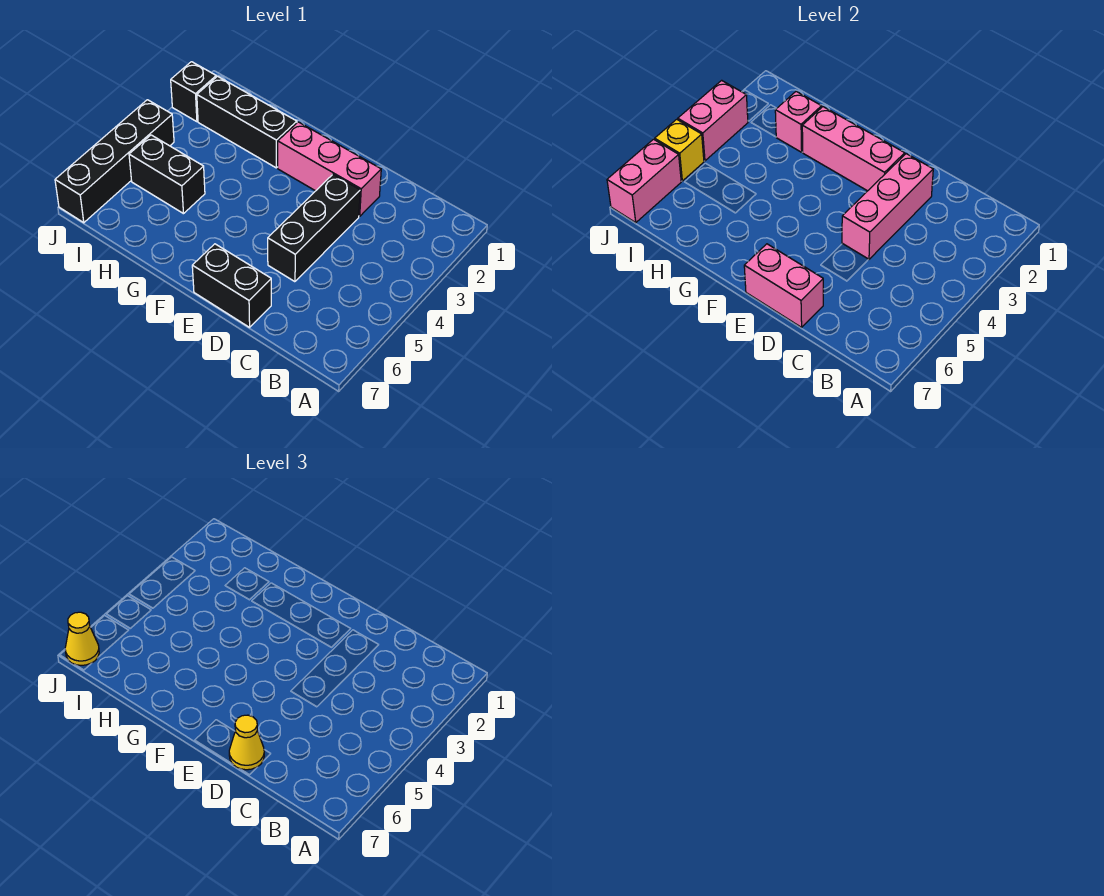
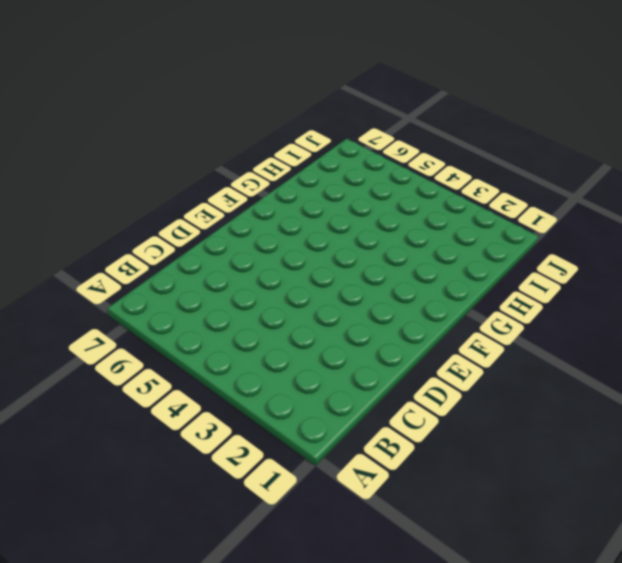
none -> pink brick D2:F2 level 1
none -> black brick D3:D5 level 1
none -> black brick D7:E7 level 1

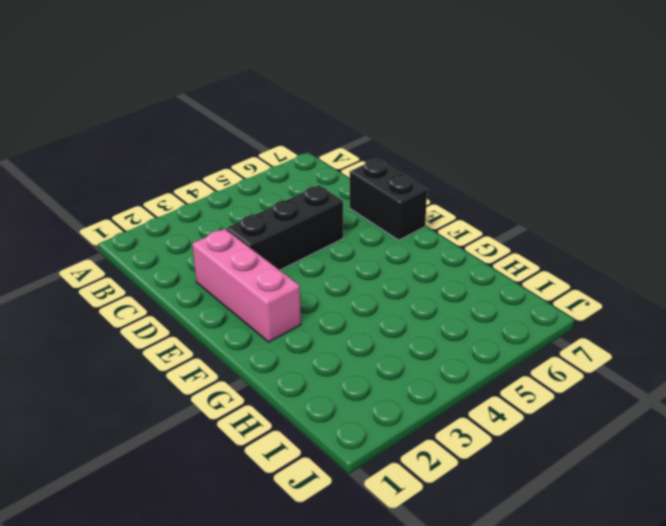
none -> black brick G2:I2 level 1
none -> black brick H5:I5 level 1
none -> black brick J2 level 1

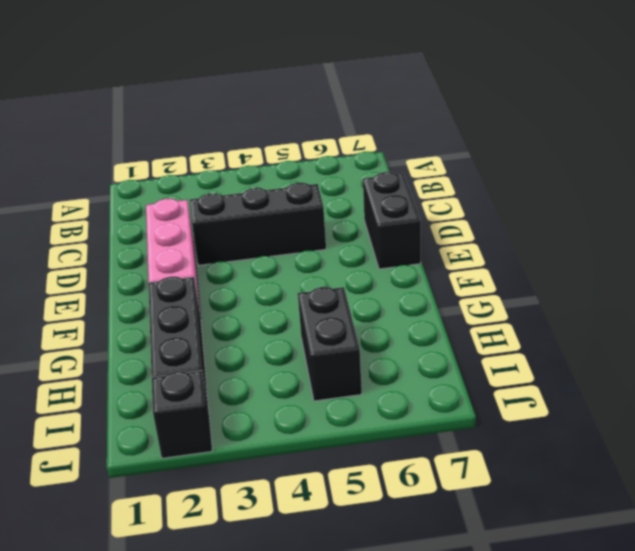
none -> black brick J4:J7 level 1
none -> pink brick D2:D4 level 2
none -> pink brick D7:E7 level 2

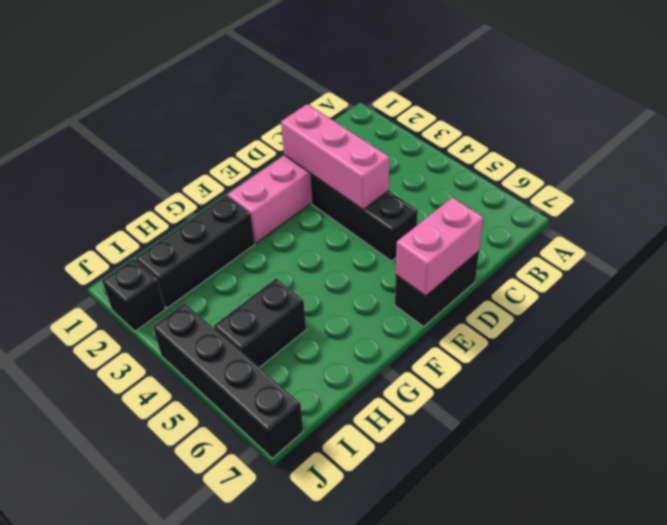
none -> pink brick E2:G2 level 2
none -> pink brick H2 level 2
none -> pink brick J3:J4 level 2

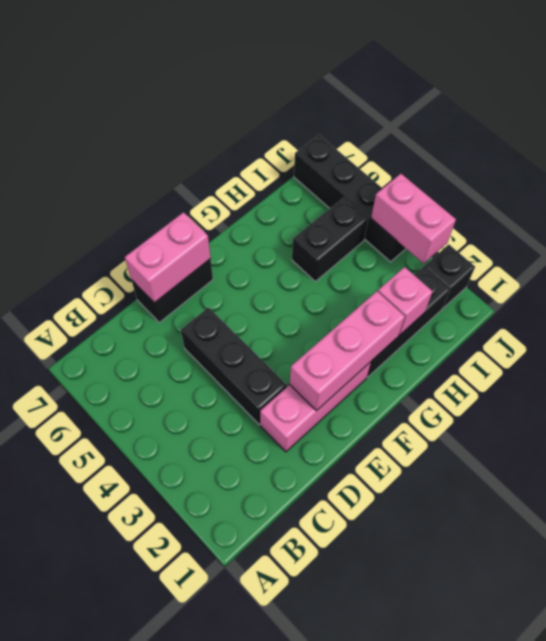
none -> pink brick D2:D4 level 2
none -> yellow brick J5 level 2
none -> pink brick J6:J7 level 2

